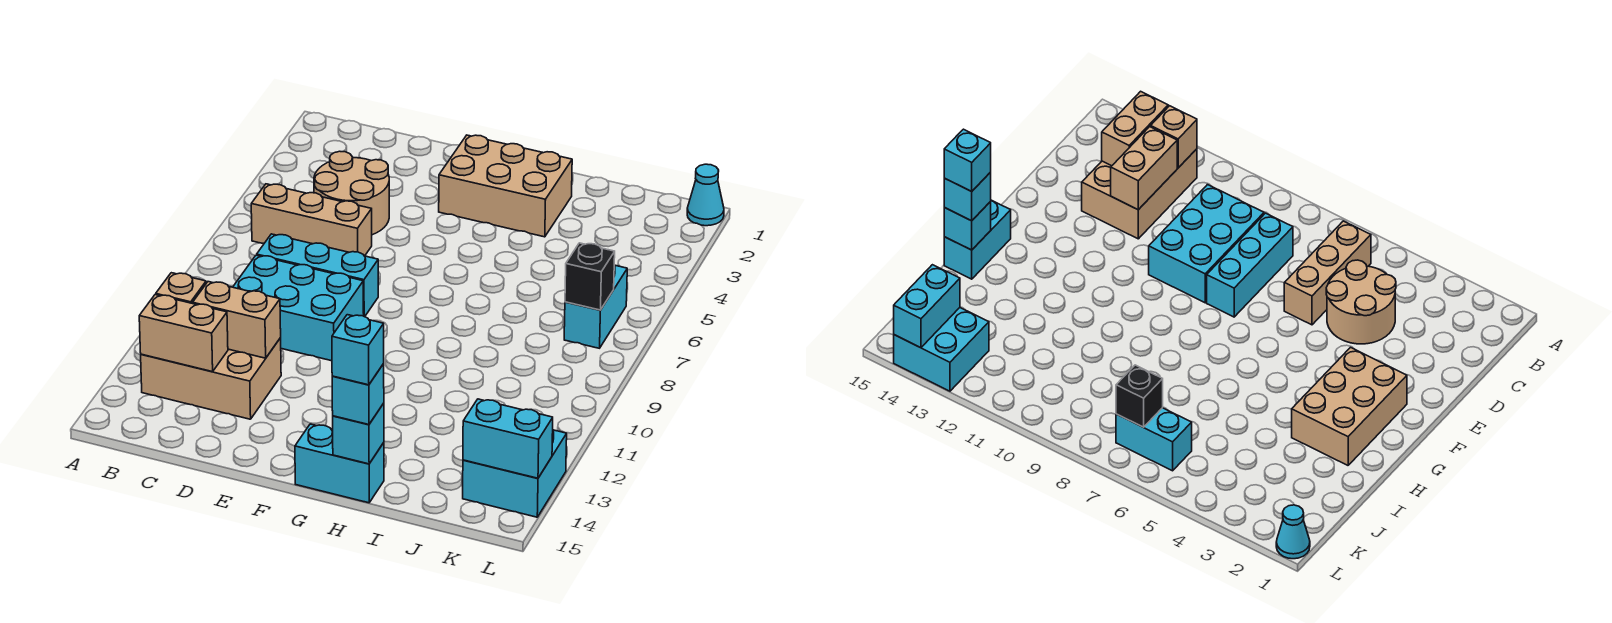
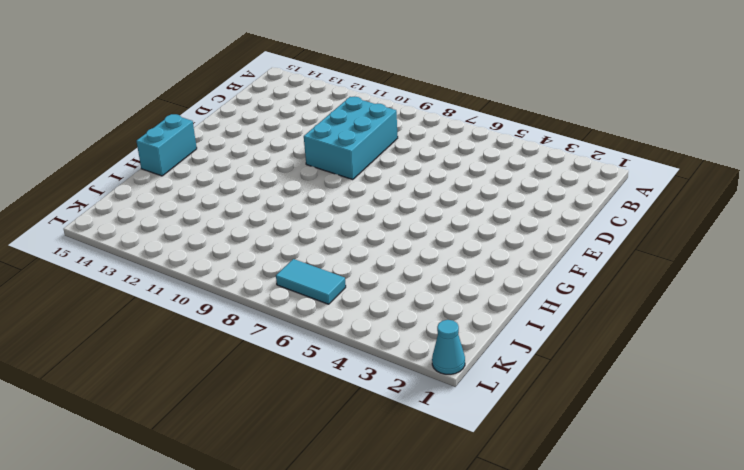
cyan tile K6:K7 level 1 -> cyan brick K6:K7 level 1
none -> tan brick B6:D6 level 1
none -> tan brick B12:D13 level 1
none -> tan round brick C4:D5 level 1

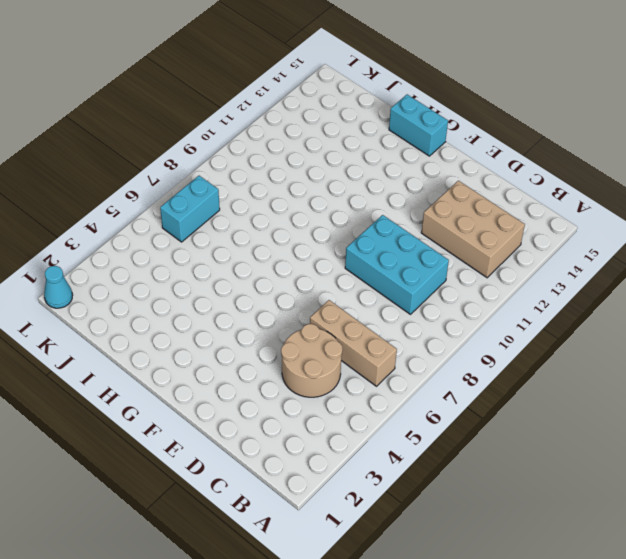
none -> cyan brick C8:E8 level 1
none -> tan brick F2:H3 level 1
none -> cyan brick K13:L14 level 1

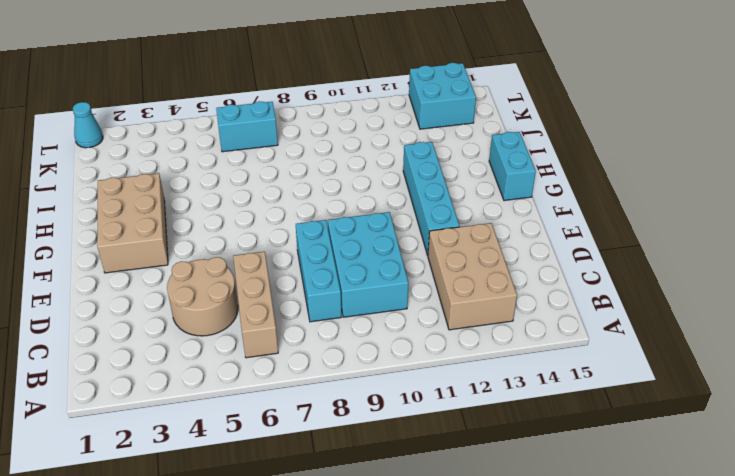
cyan brick E12:H12 level 1 -> none
none -> tan brick B12 level 2
none -> tan brick B13:C13 level 2
none -> tan brick C12:D12 level 2

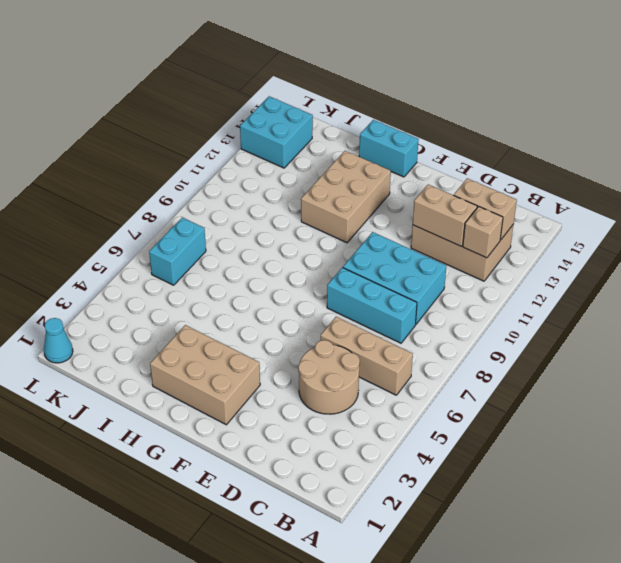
tan brick G11:H13 level 1 -> none
none -> cyan brick H15 level 2
none -> black brick K7 level 2
none -> cyan brick K14:L14 level 2

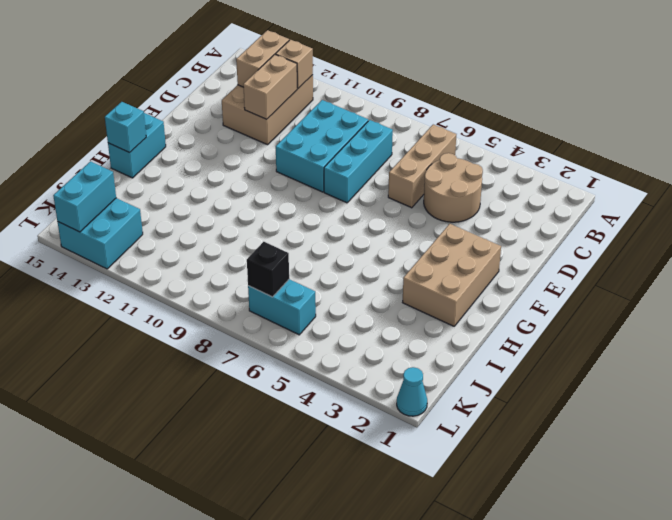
none -> cyan brick H15 level 3
none -> cyan brick H15 level 4

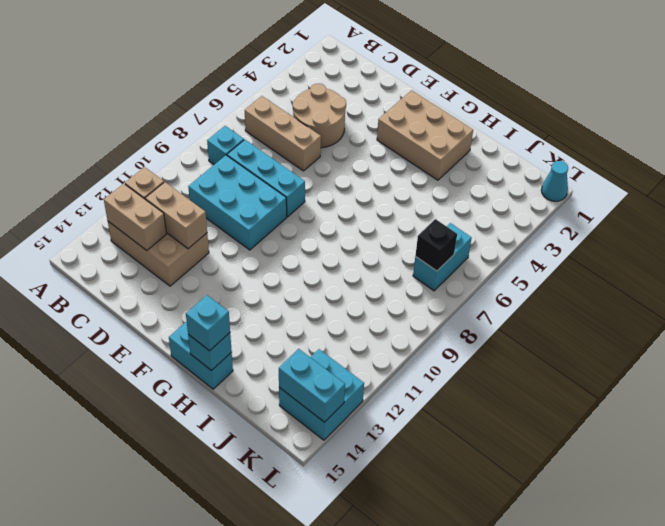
cyan brick B8 level 1 -> cyan brick H15 level 4

